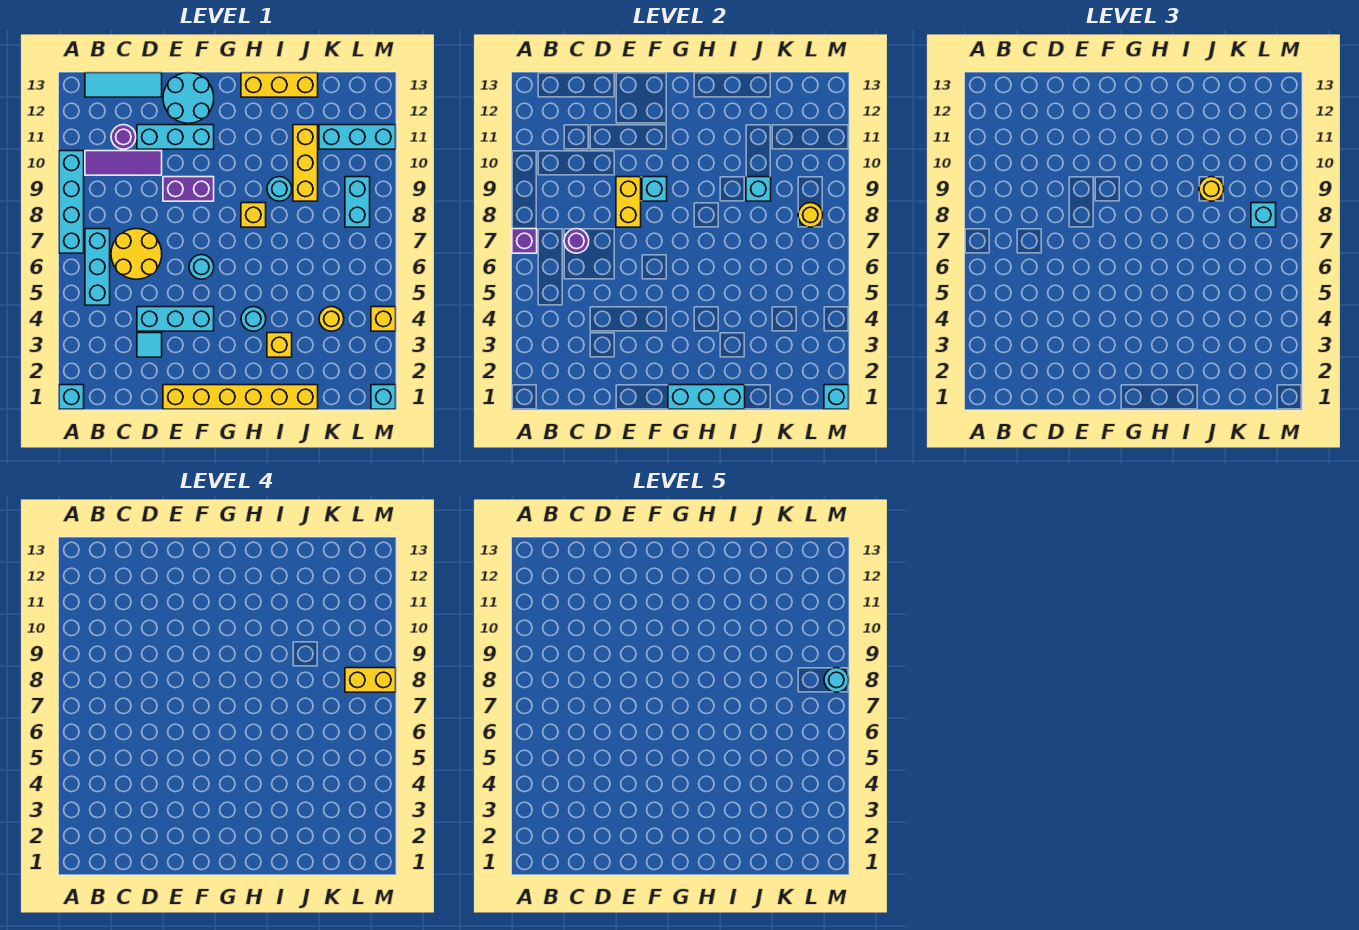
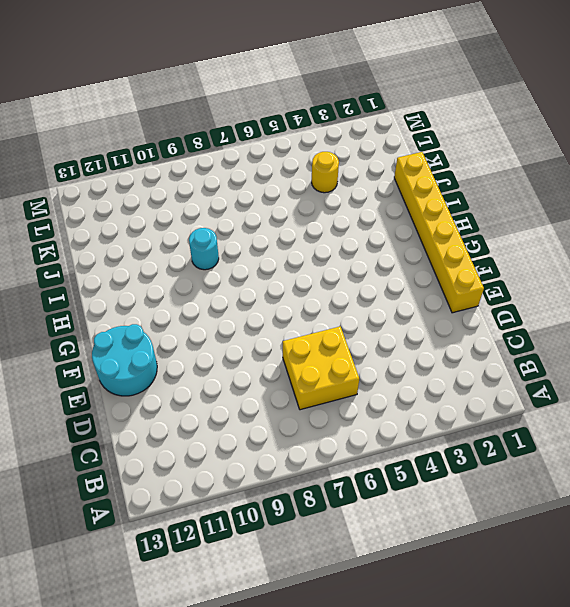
yellow brick C6:D7 level 1 -> yellow round brick C6:D7 level 1
none -> cyan brick A1 level 1
none -> cyan brick A7:A10 level 1
none -> cyan brick B5:B7 level 1
none -> purple tile B10:D10 level 1

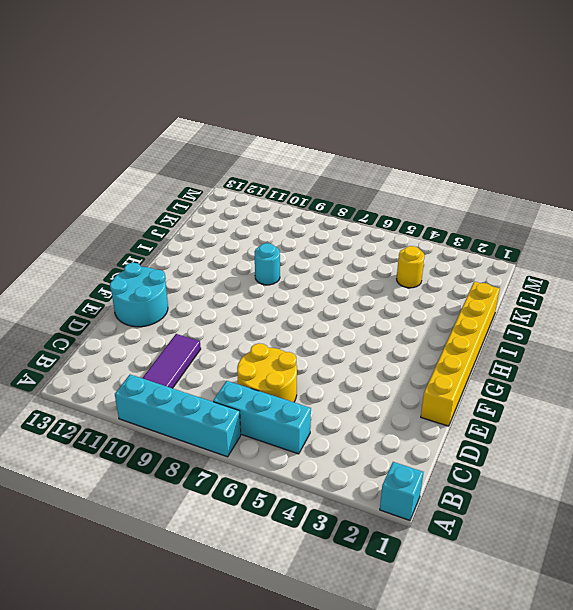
none -> cyan tile B13:D13 level 1
none -> purple round brick C11 level 1
none -> cyan tile D3 level 1
none -> cyan brick D4:F4 level 1

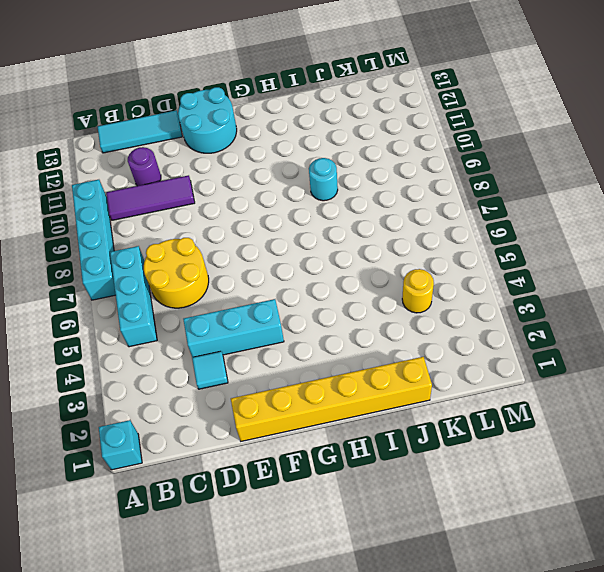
none -> cyan brick D11:F11 level 1
none -> purple brick E9:F9 level 1
none -> cyan round brick F6 level 1
none -> cyan round brick H4 level 1

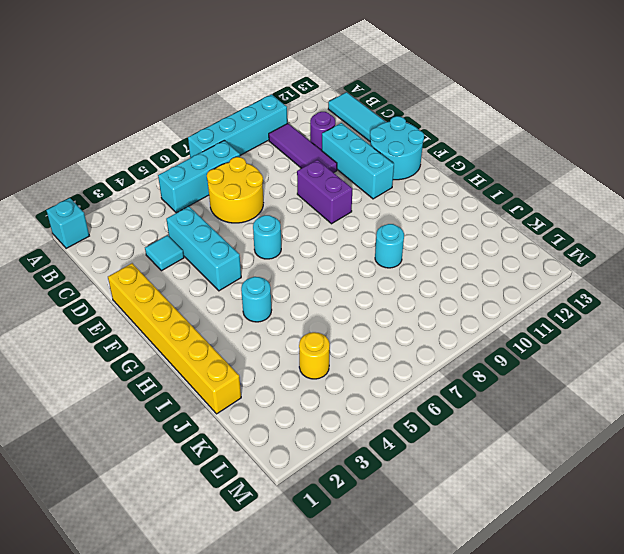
none -> yellow brick H8 level 1
none -> yellow brick H13:J13 level 1
none -> yellow brick I3 level 1
none -> yellow brick J9:J11 level 1

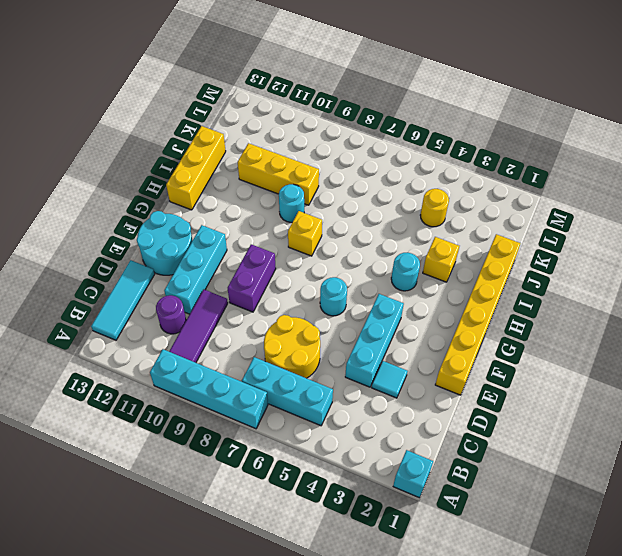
none -> cyan brick K11:M11 level 1
none -> cyan brick L8:L9 level 1
none -> cyan brick M1 level 1
none -> yellow brick M4 level 1

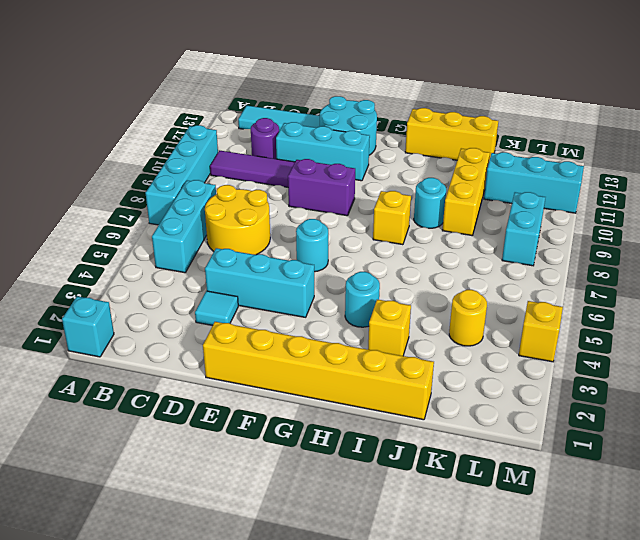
none -> cyan brick M1 level 1
none -> purple brick A7 level 2
none -> purple round brick C7 level 2
none -> yellow brick E8:E9 level 2

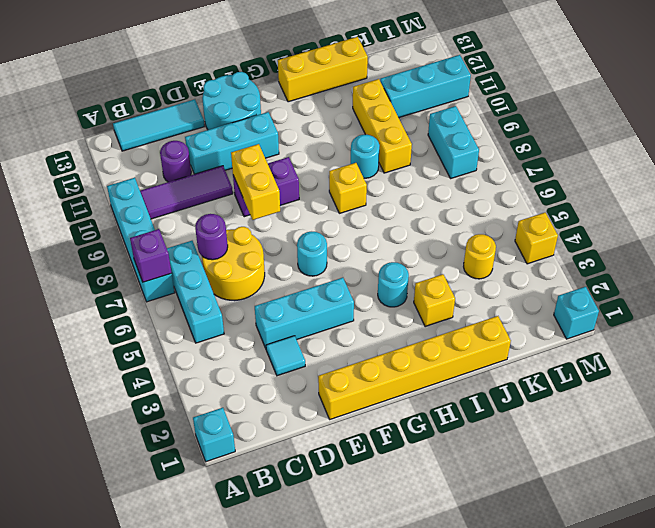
none -> cyan brick F9 level 2
none -> cyan brick G1:I1 level 2
none -> cyan brick J9 level 2
none -> yellow round brick L8 level 2

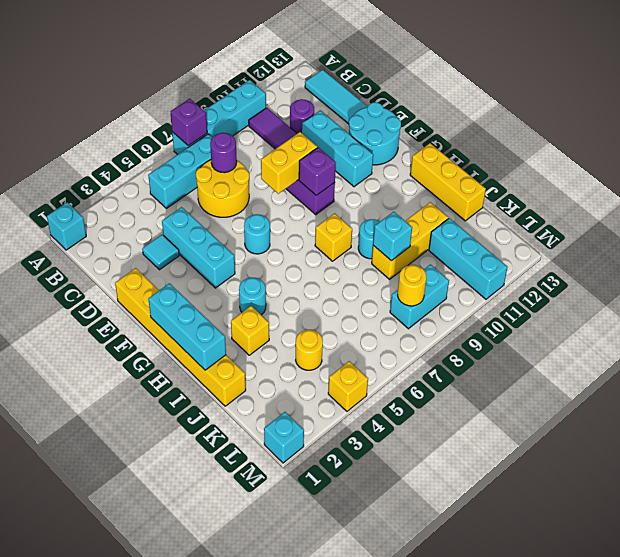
purple brick F9 level 2 -> cyan brick F9 level 2
none -> cyan brick M1 level 2
none -> yellow round brick J9 level 3
none -> cyan brick L8 level 3
none -> yellow brick L8:M8 level 4

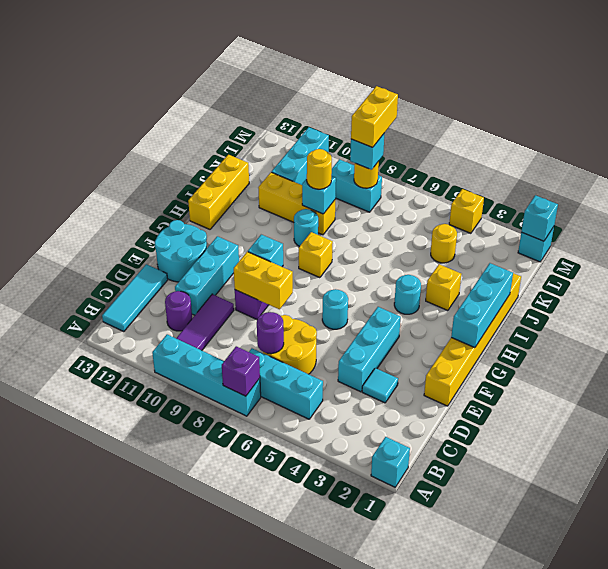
none -> cyan round brick M8 level 5

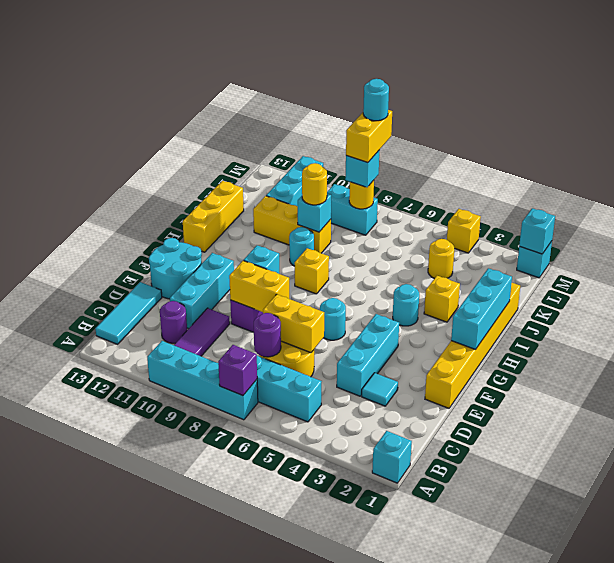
yellow brick D6:D7 level 2 -> none

